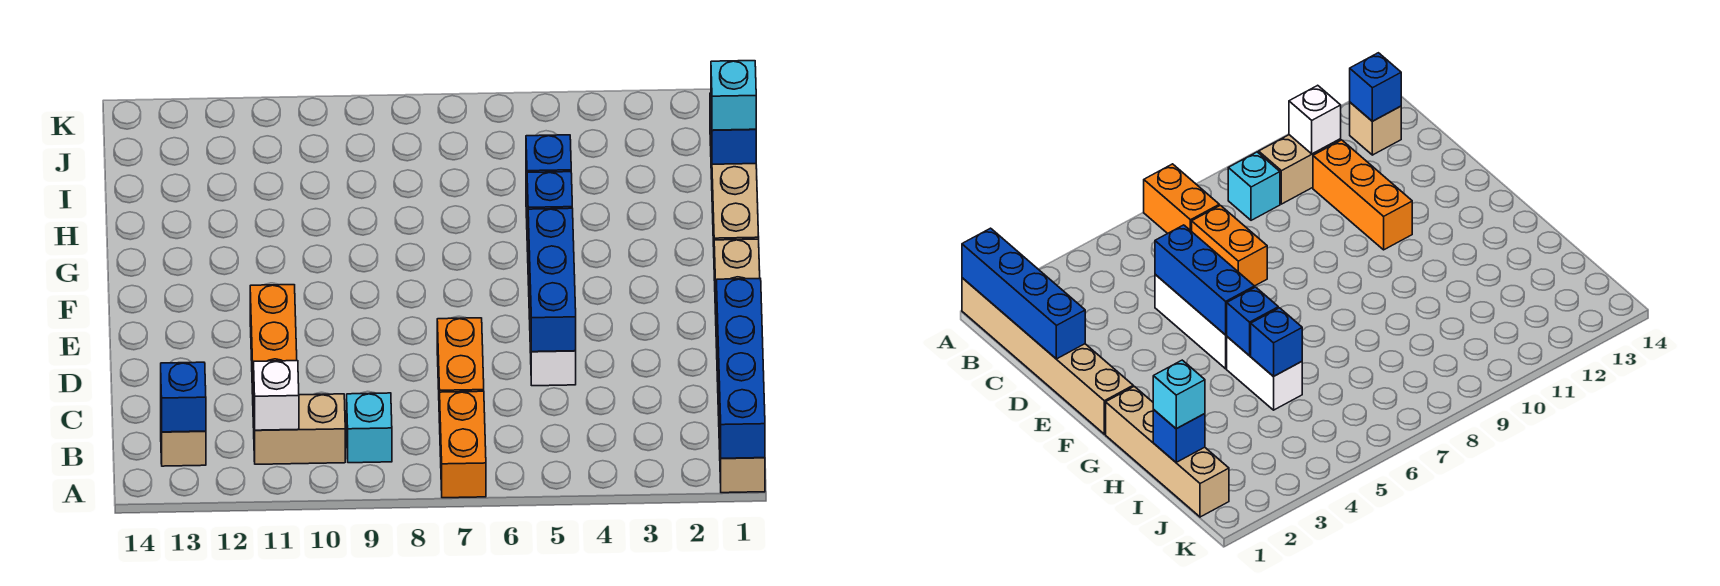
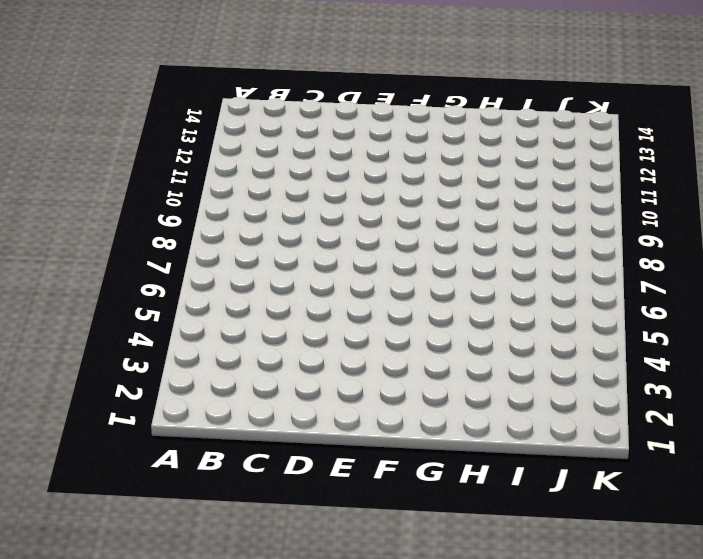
none -> tan brick A1:F1 level 1
none -> orange brick A7:B7 level 1
none -> cyan brick B9 level 1

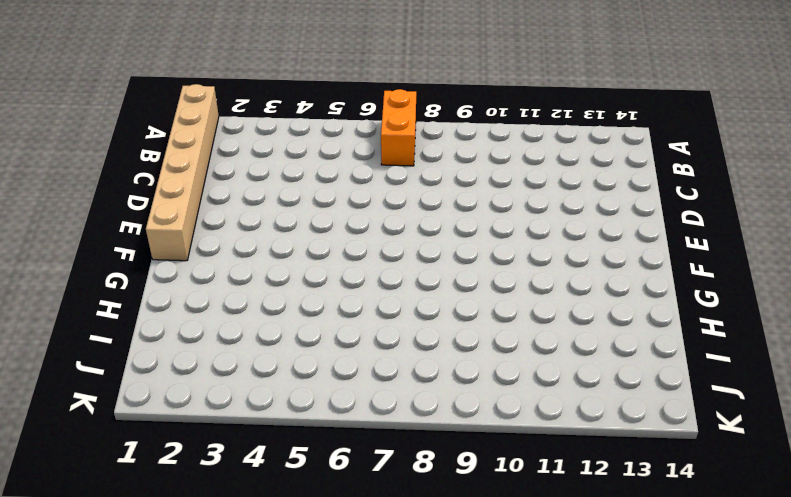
none -> cyan brick B9 level 1
none -> tan brick B10:B11 level 1
none -> tan brick B13 level 1

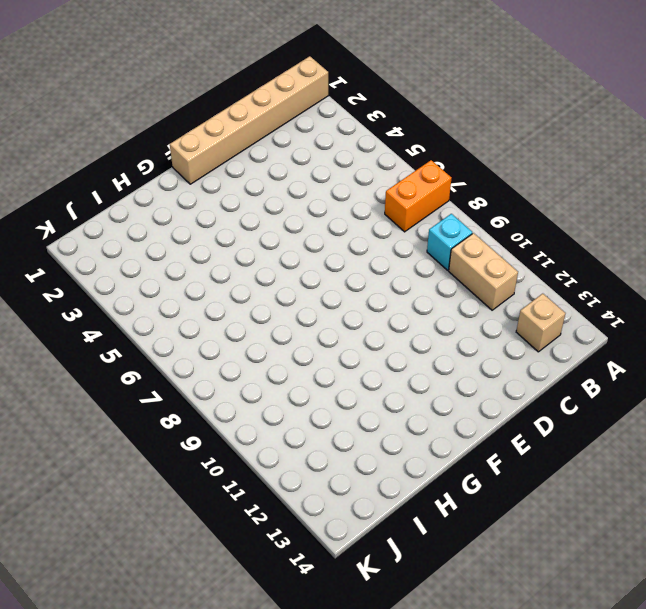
none -> orange brick C7:D7 level 1
none -> orange brick C11:E11 level 1
none -> white brick D5:F5 level 1

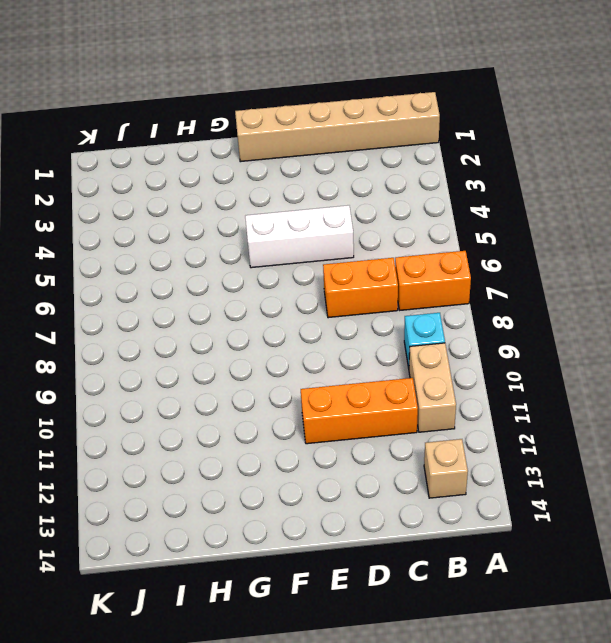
none -> tan brick G1:J1 level 1
none -> white brick G5:H5 level 1
none -> blue brick A1:D1 level 2

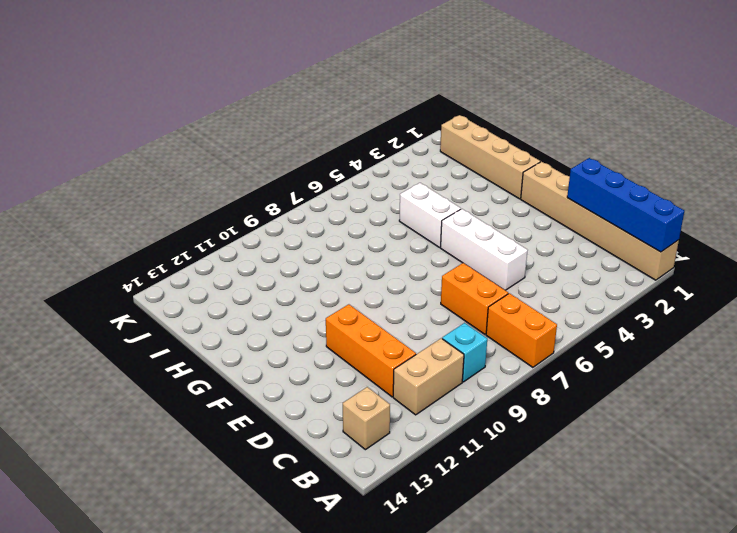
none -> white brick B11 level 2
none -> blue brick B13 level 2
none -> blue brick D5:F5 level 2

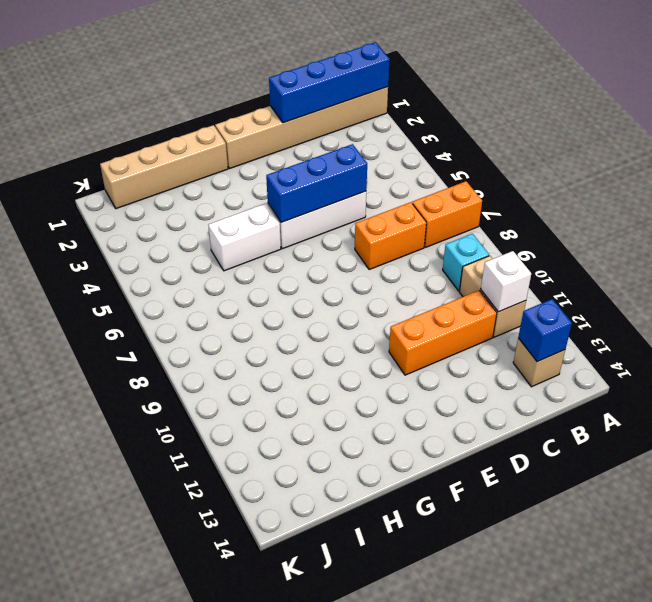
none -> blue brick G5 level 2
none -> blue brick H5 level 2
none -> blue brick I1 level 2

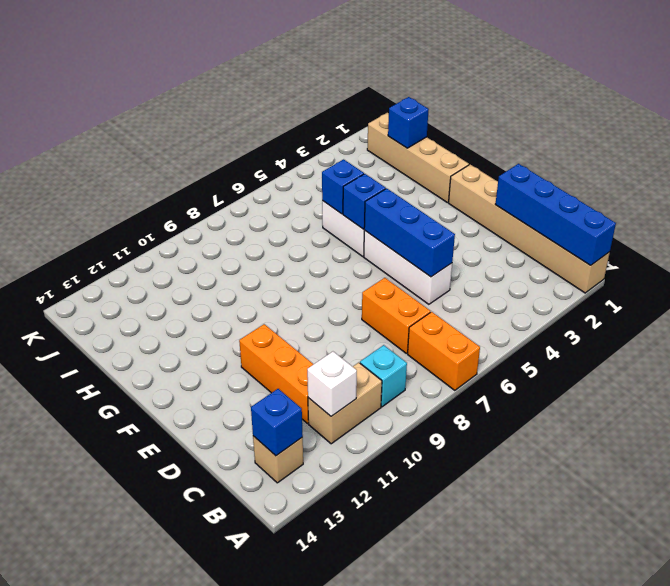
none -> cyan brick I1 level 3

